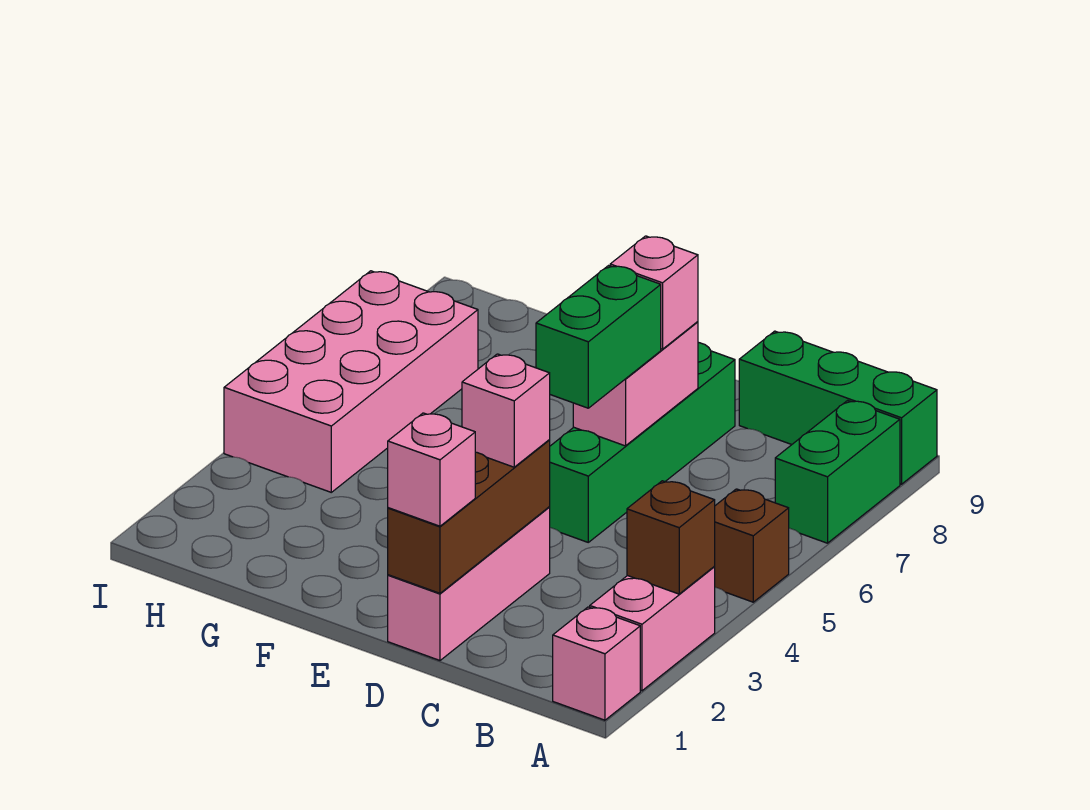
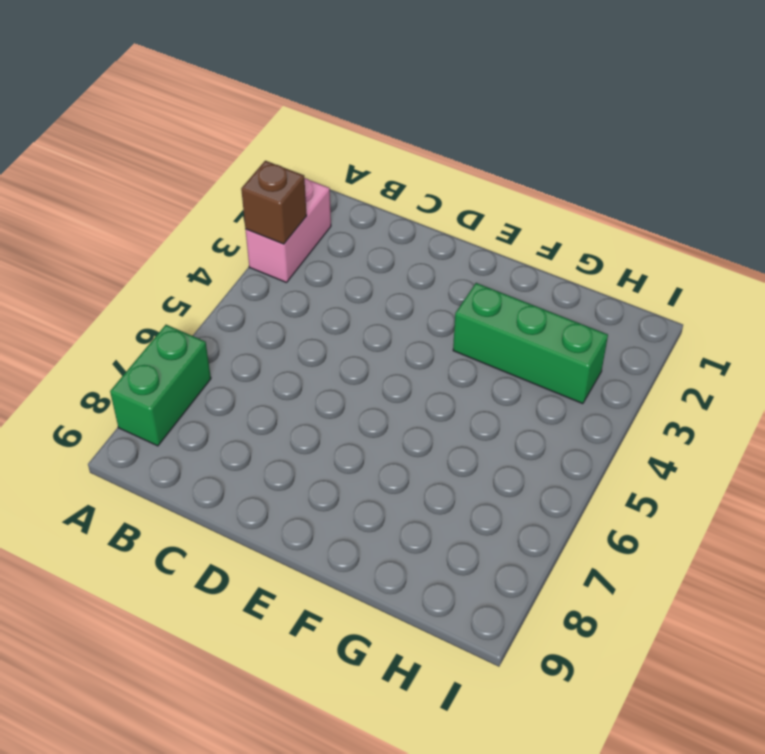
green brick F3:H3 level 1 -> green brick A9:C9 level 1
none -> pink brick A1 level 1
none -> brown brick A5 level 1
none -> pink brick D1:D3 level 1

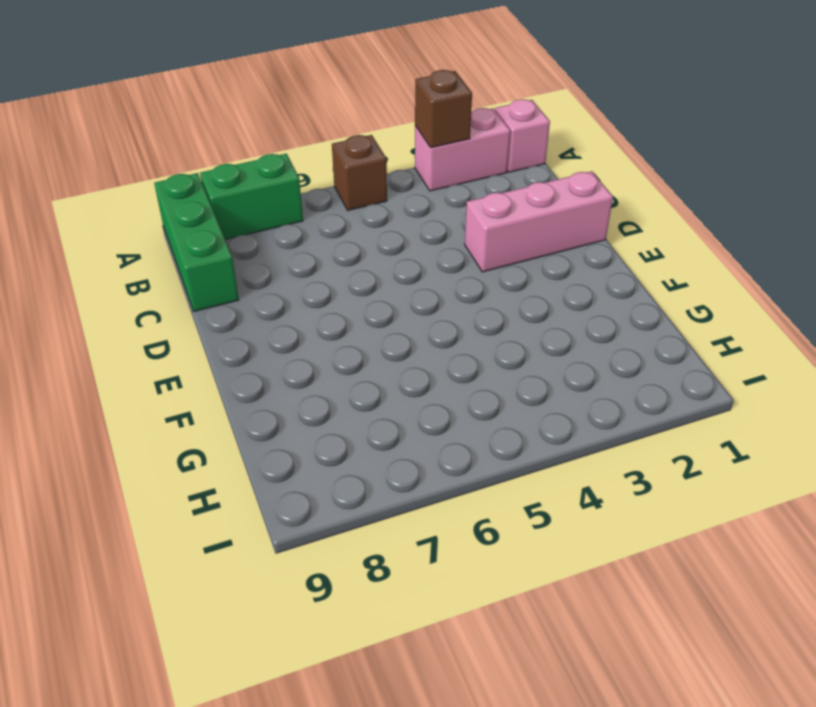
none -> green brick D5:D8 level 1
none -> pink brick H4:I7 level 1
none -> brown brick D1:D3 level 2

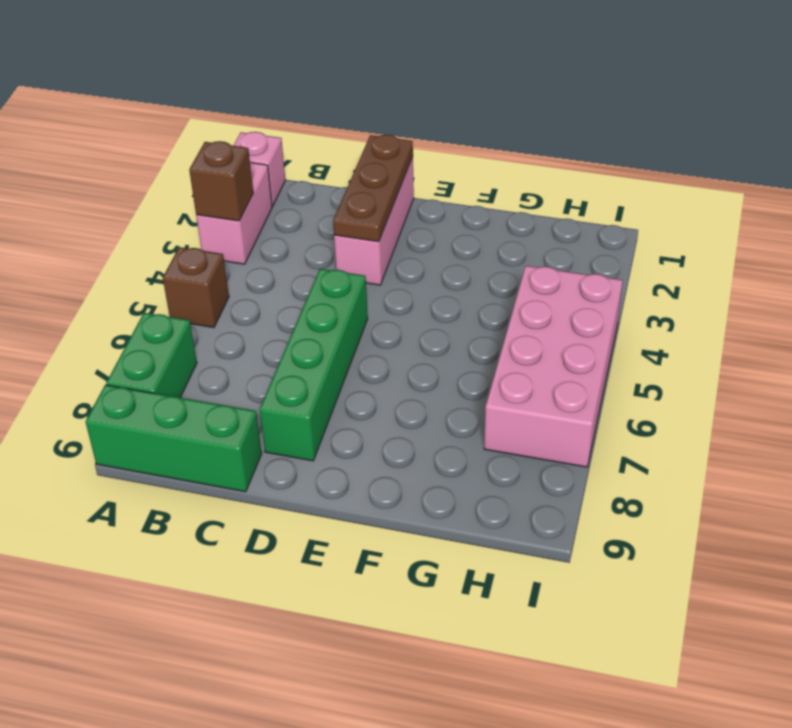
brown plate D1:D3 level 2 -> brown brick D1:D3 level 2
none -> pink brick D6:D7 level 2
none -> pink brick D1 level 3
none -> pink brick D3 level 3

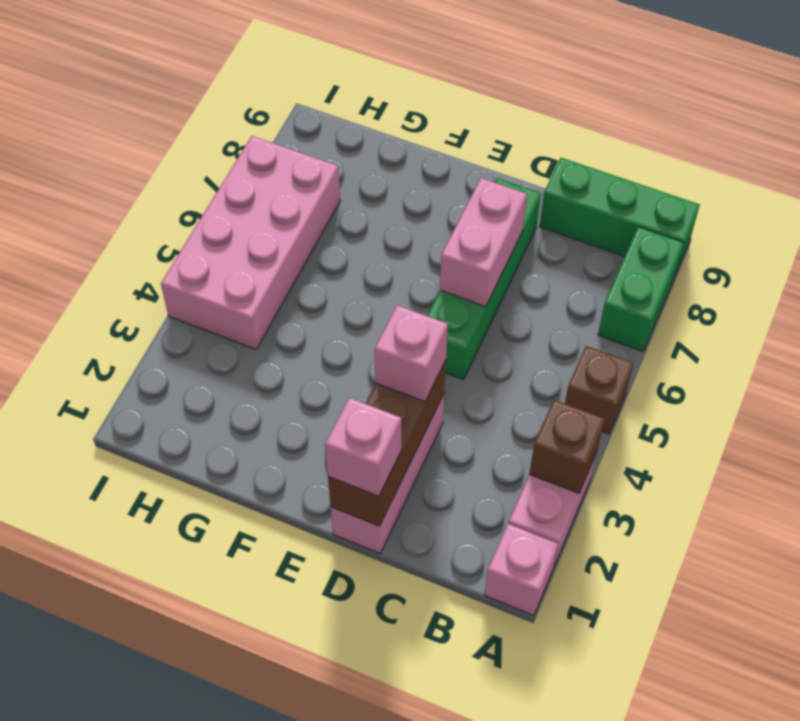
none -> green brick D5:D6 level 3
none -> pink brick D7 level 3

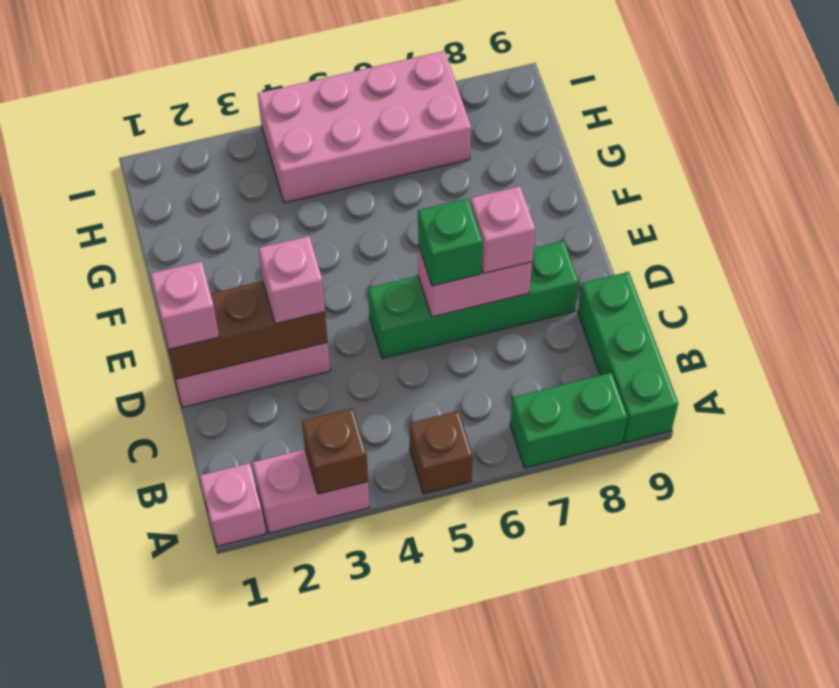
green brick D6 level 3 -> green brick D5:D6 level 3

